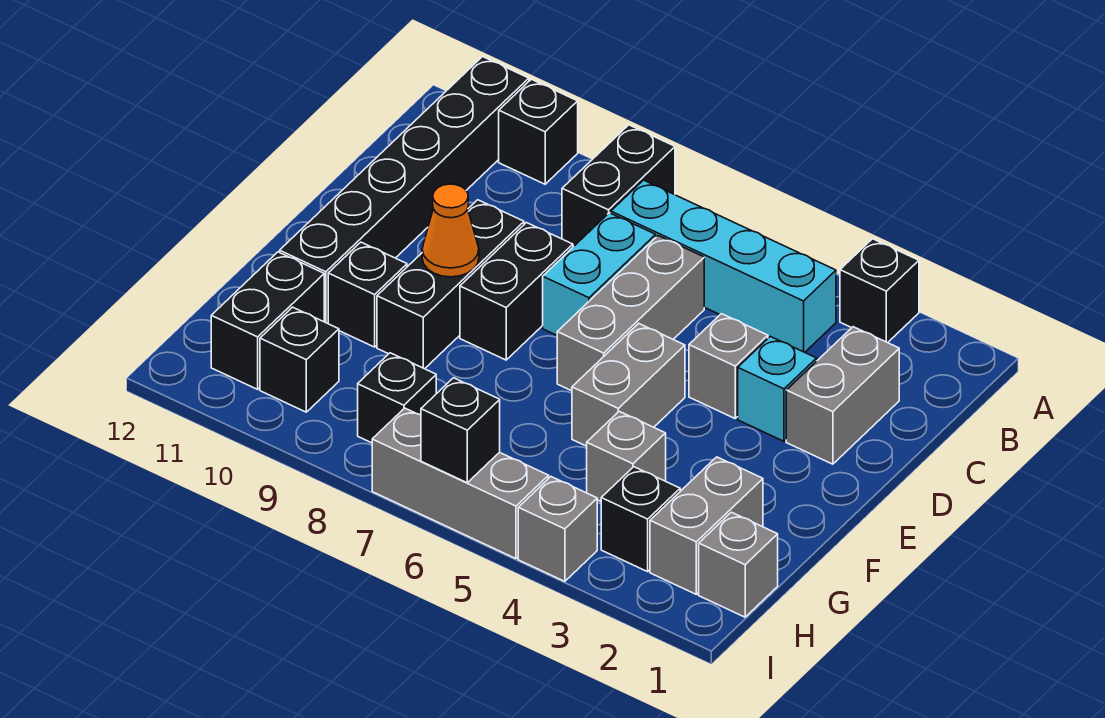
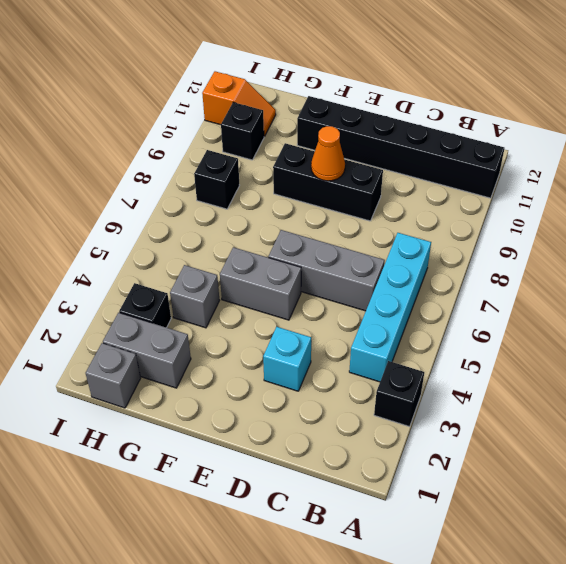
orange slope H11:I11 level 1 top I -> black brick G11:H11 level 1
none -> black brick A8:B8 level 1
none -> black brick A10 level 1
none -> grey brick C2:D2 level 1

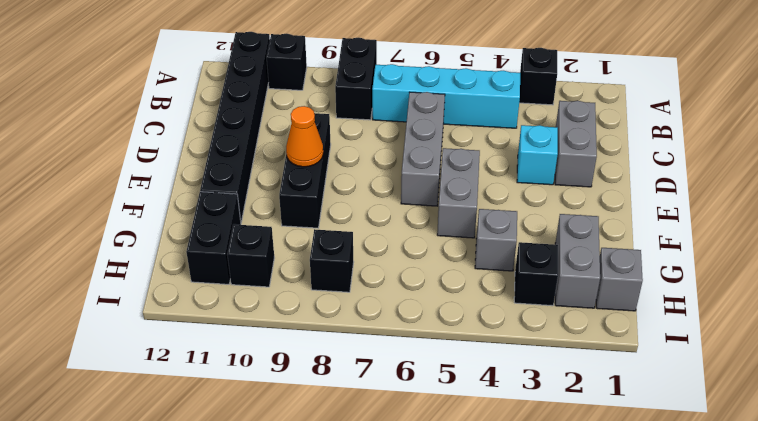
none -> cyan brick C7:D7 level 1
none -> grey brick D4 level 1
none -> black brick D8:E8 level 1

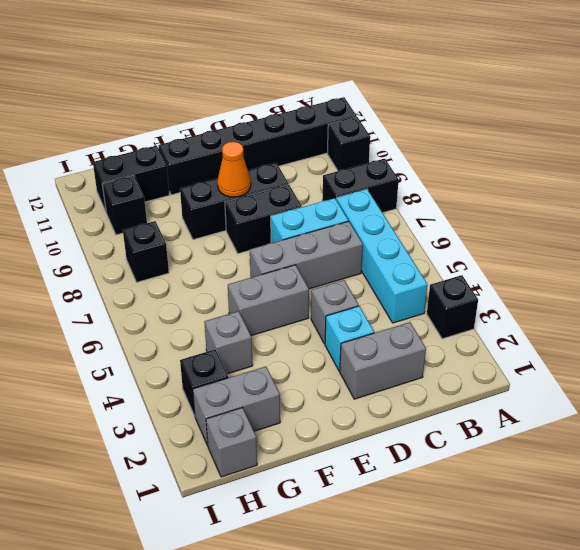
none -> black brick F10 level 1
none -> grey brick I4 level 1
none -> grey brick I5:I7 level 1

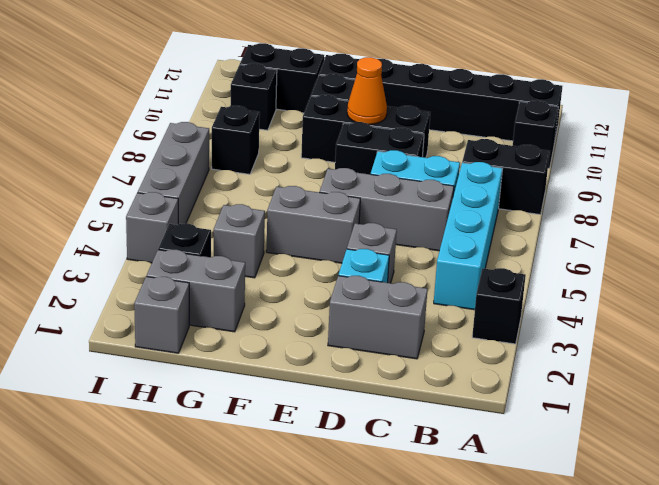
none -> black brick I6 level 2

